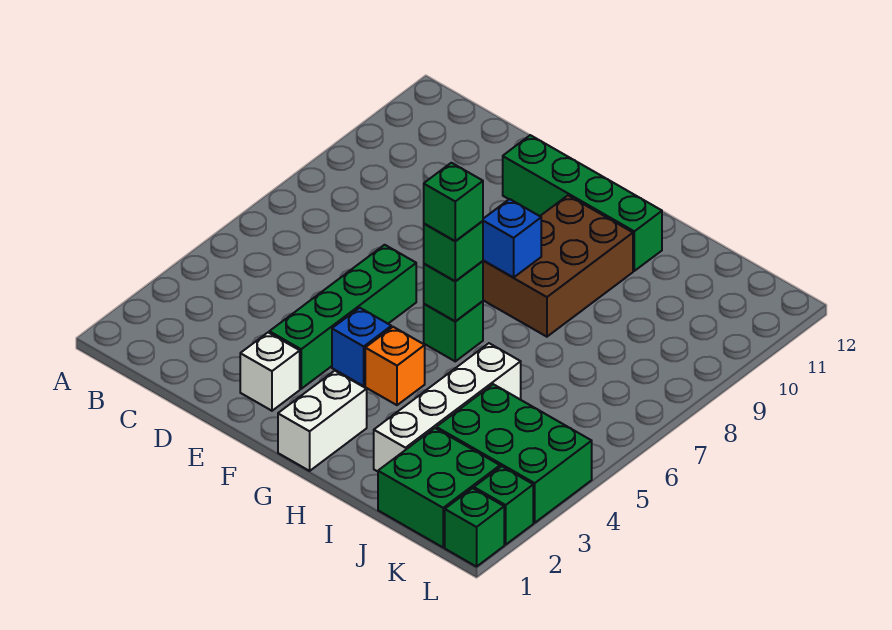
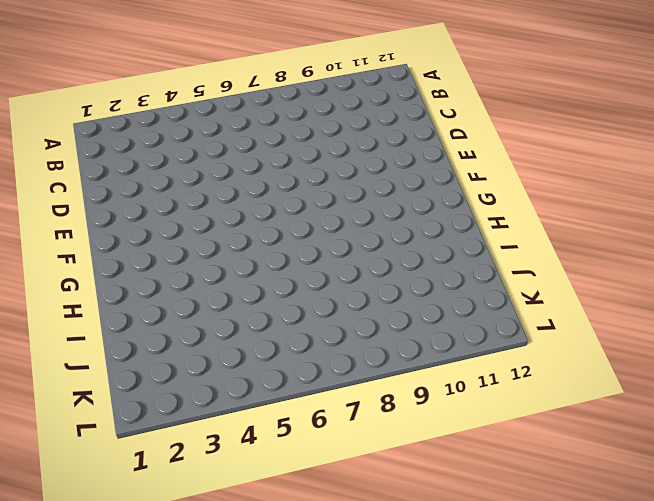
none -> white brick E2 level 1
none -> green brick E3:E6 level 1
none -> green brick E11:H11 level 1

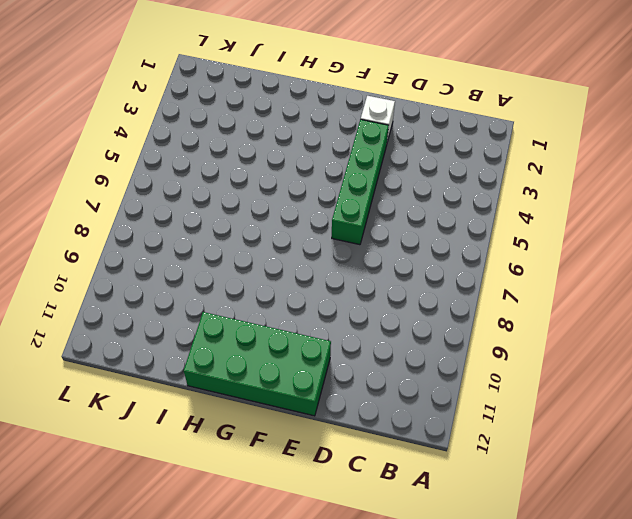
green brick E11:H12 level 1 -> green brick E11:H11 level 1
none -> blue brick F4 level 1
none -> white brick G1:G2 level 1
none -> orange brick G4 level 1

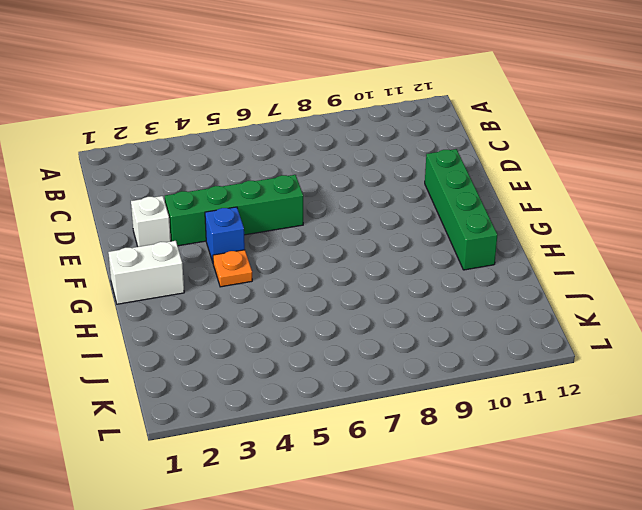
orange plate G4 level 1 -> orange brick G4 level 1
none -> green brick G6 level 1
none -> brown brick G8:H10 level 1
none -> white brick I2:I5 level 1

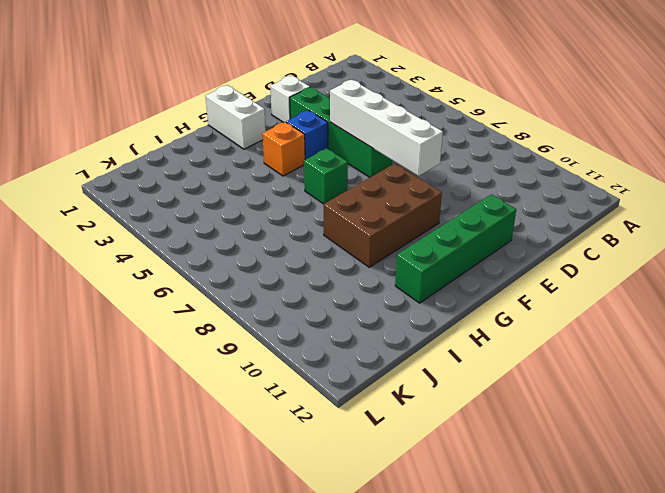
white brick E5:E8 level 2 -> white brick I2:I5 level 1
brown brick F8:H9 level 1 -> brown brick G8:H10 level 1
none -> green brick J1:K2 level 1
none -> green brick J3:L4 level 1
none -> green brick L1 level 1

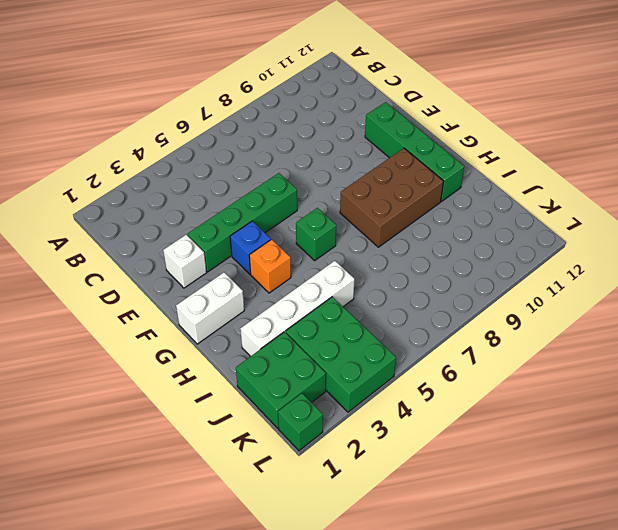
none -> green brick L2 level 1
none -> green brick G6 level 2
none -> blue brick G8 level 2

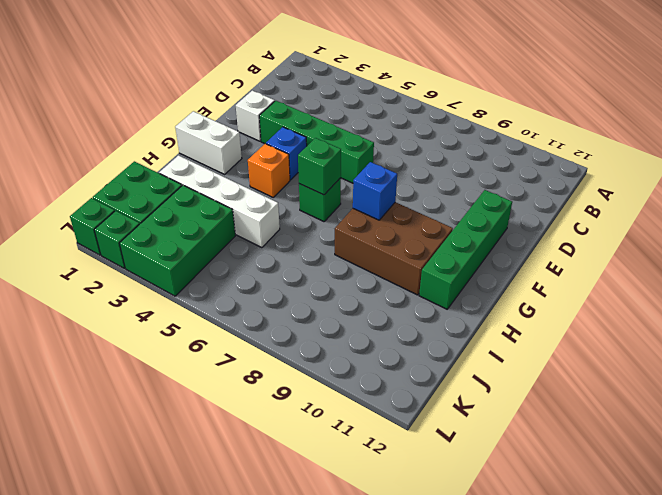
none -> green brick G6 level 3
none -> green brick G6 level 4

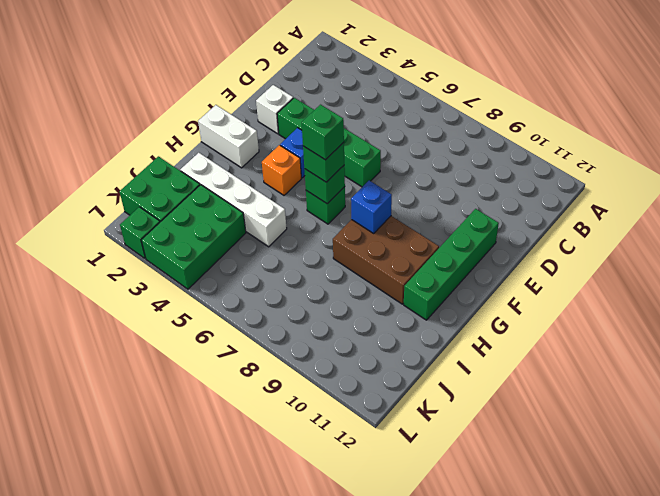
none -> green brick L1 level 1

